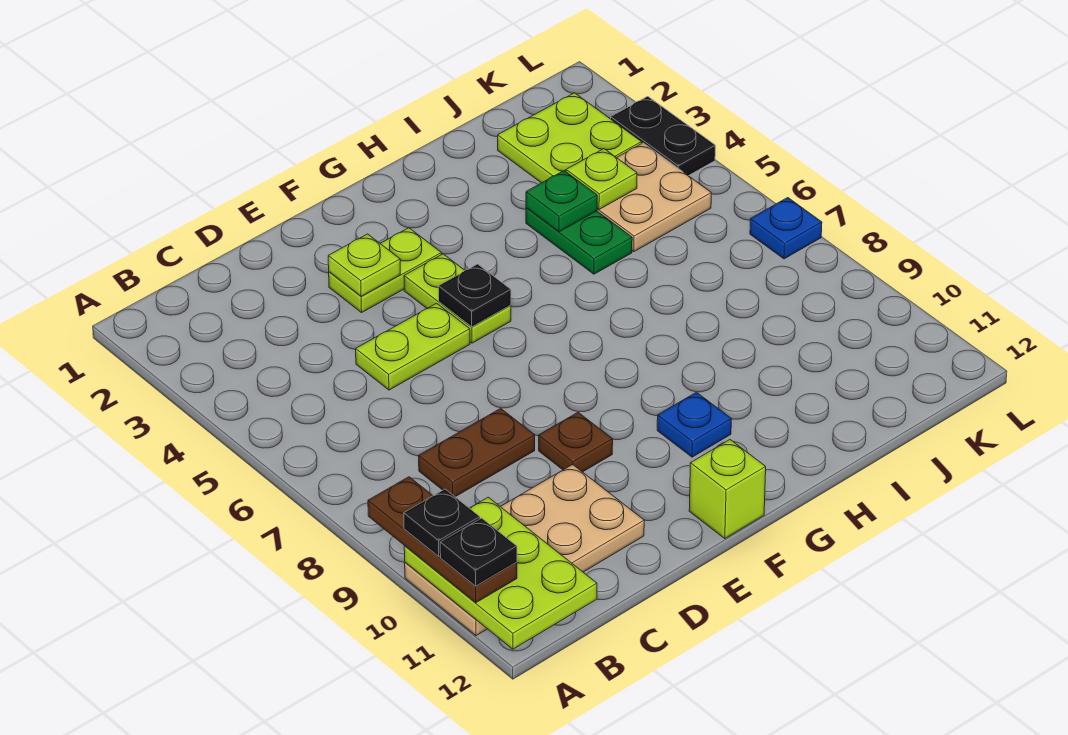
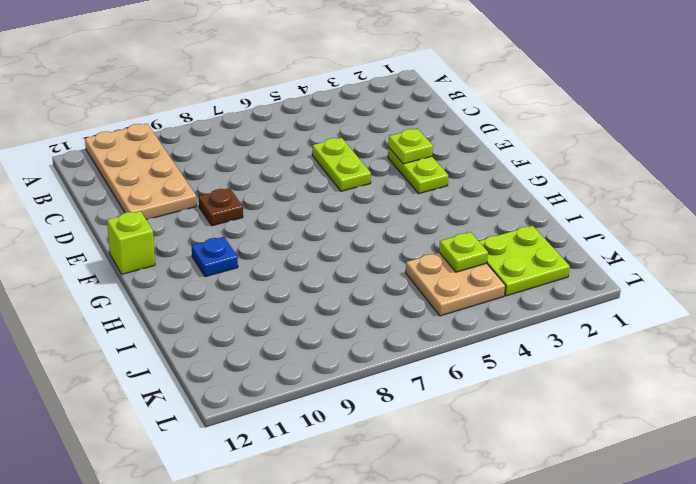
none -> brown plate C8:D8 level 1
none -> lime plate F4:F5 level 1
none -> green plate I4:I5 level 1

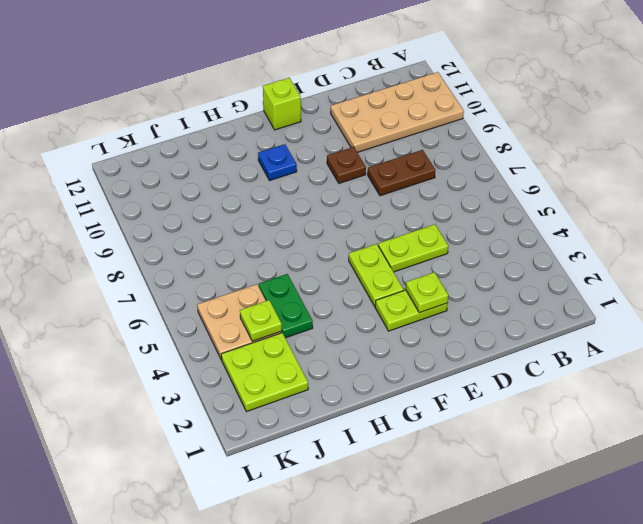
none -> black plate L3:L4 level 1
none -> blue plate L7 level 1
none -> lime plate A10:B12 level 2

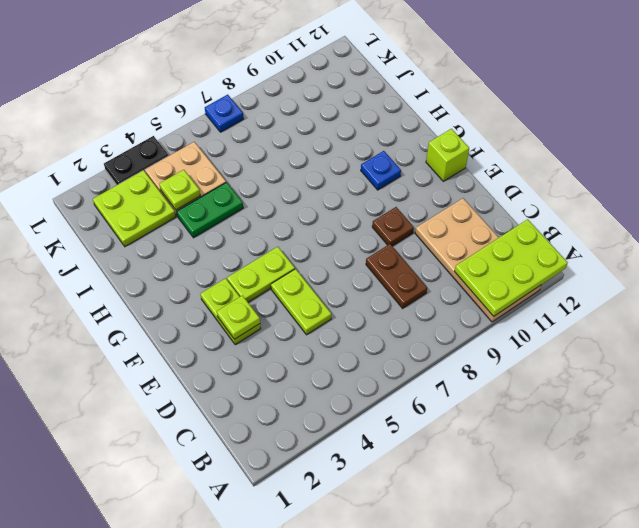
none -> black plate F5 level 2
none -> green plate I4 level 2
none -> brown plate A9:A11 level 3

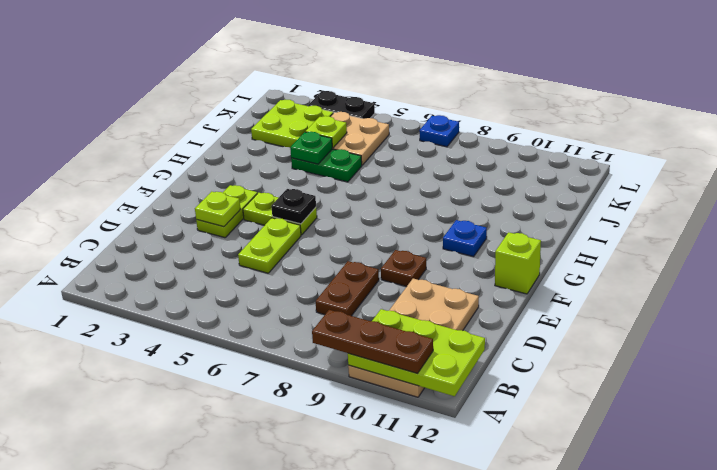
none -> black plate A10 level 4
none -> black plate A11 level 4

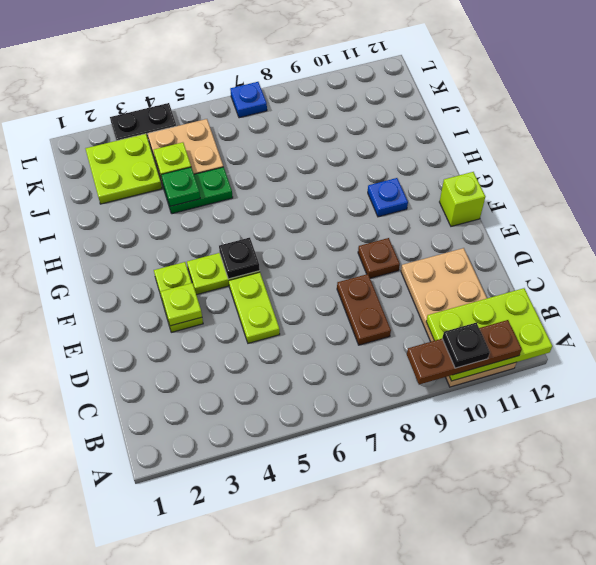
none -> black plate A11 level 4

